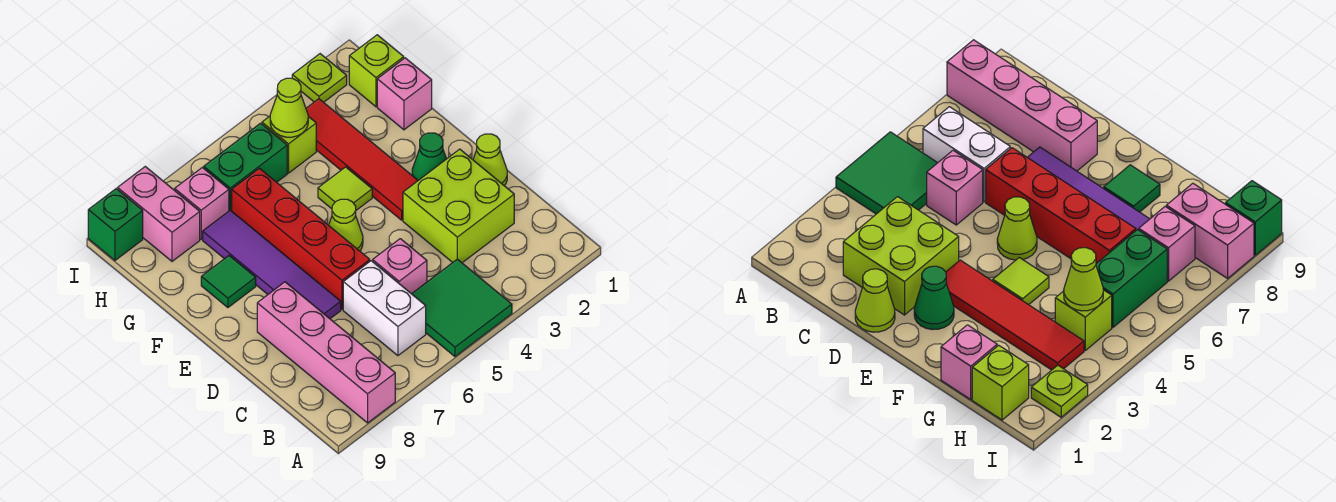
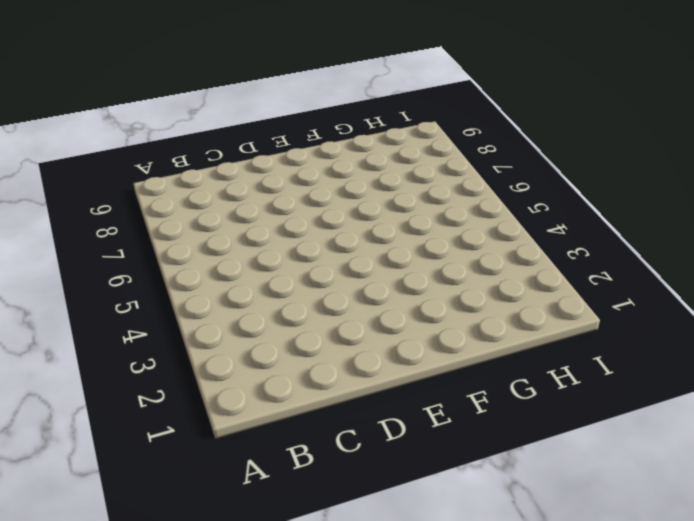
none -> green tile A4:B5 level 1
none -> pink brick A8:D8 level 1
none -> white brick B6:C6 level 1

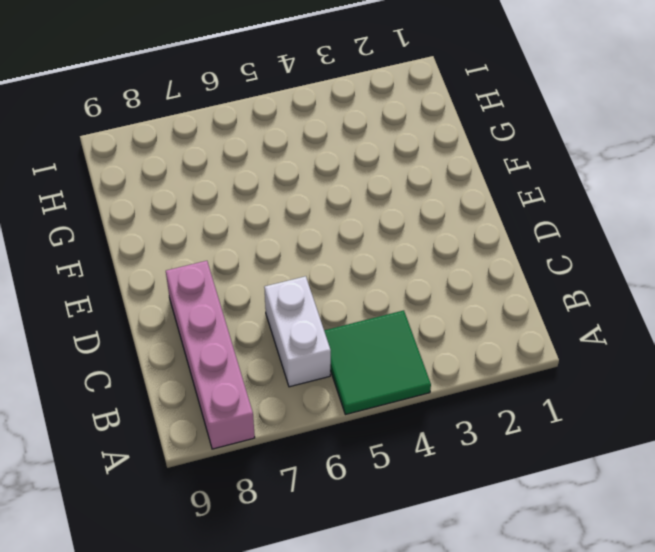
none -> lime brick C2:D3 level 1
none -> pink brick C5 level 1
none -> lime cone D1 level 1

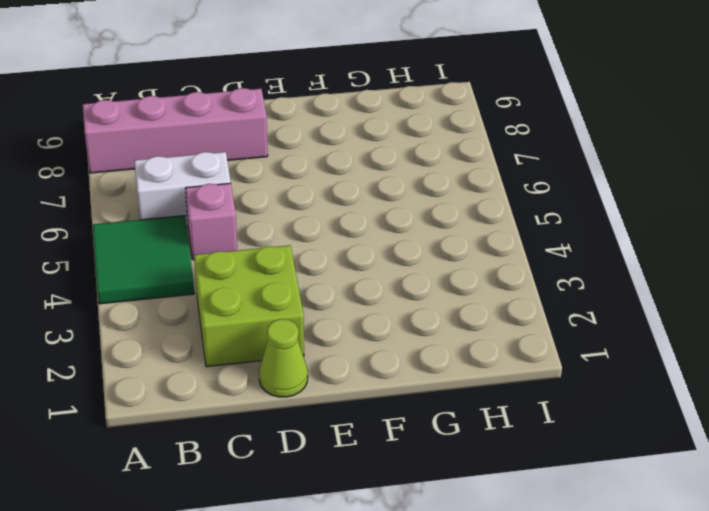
none -> red brick D6:G6 level 1
none -> purple tile D7:G7 level 1
none -> green cone E2 level 1

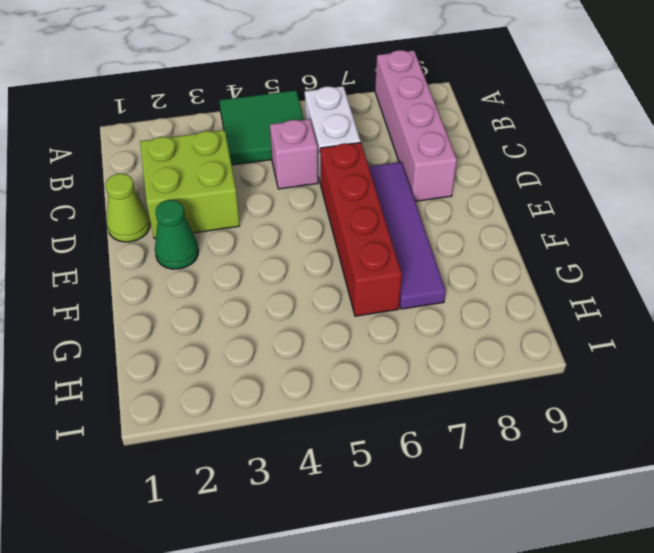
none -> red tile E3:H3 level 1
none -> lime cone E5 level 1
none -> lime tile F4 level 1

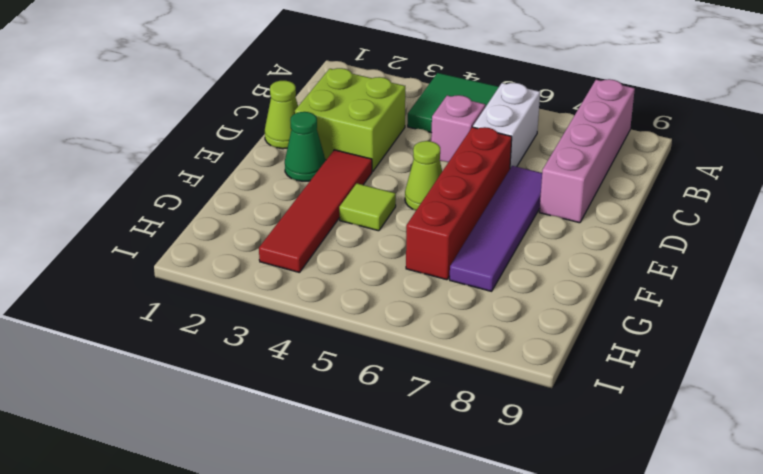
none -> green tile F8 level 1
none -> pink brick G1 level 1
none -> lime brick H1 level 1

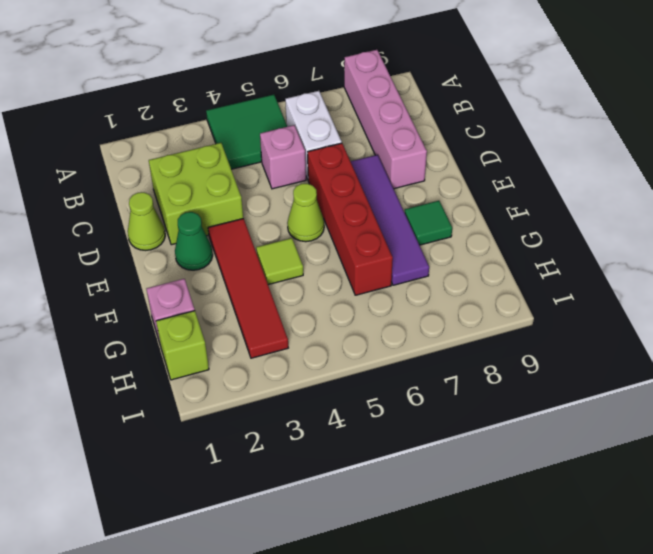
none -> lime brick H4 level 1
none -> green brick H5:H6 level 1
none -> pink brick H7 level 1

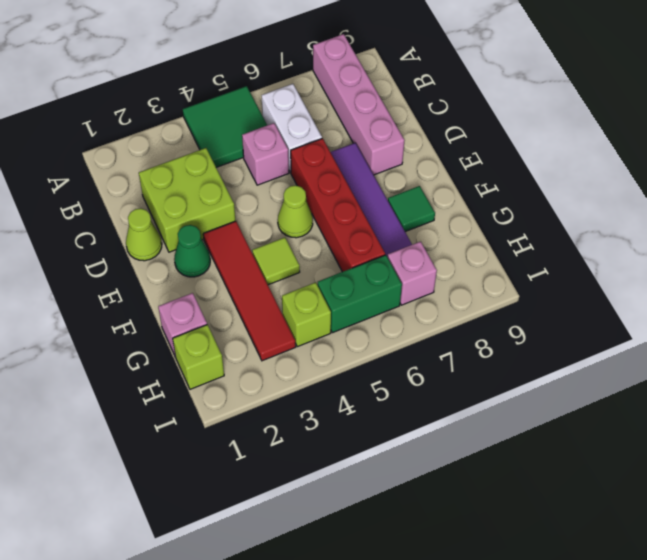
none -> pink brick H8:I8 level 1
none -> lime plate I2 level 1
none -> green brick I9 level 1

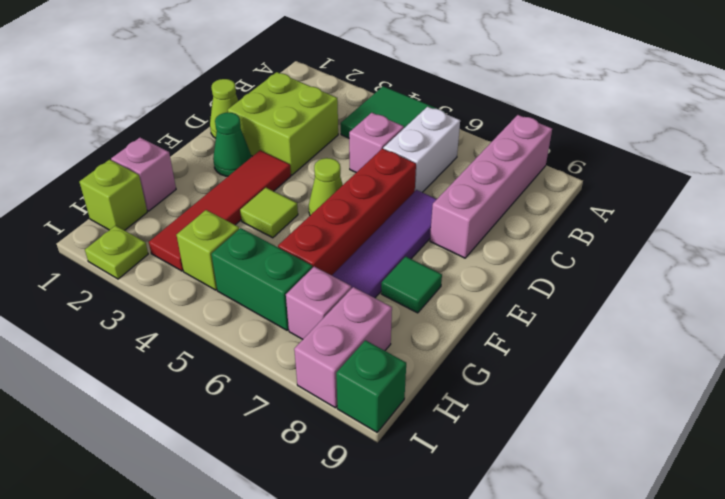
none -> lime cone H4 level 2

